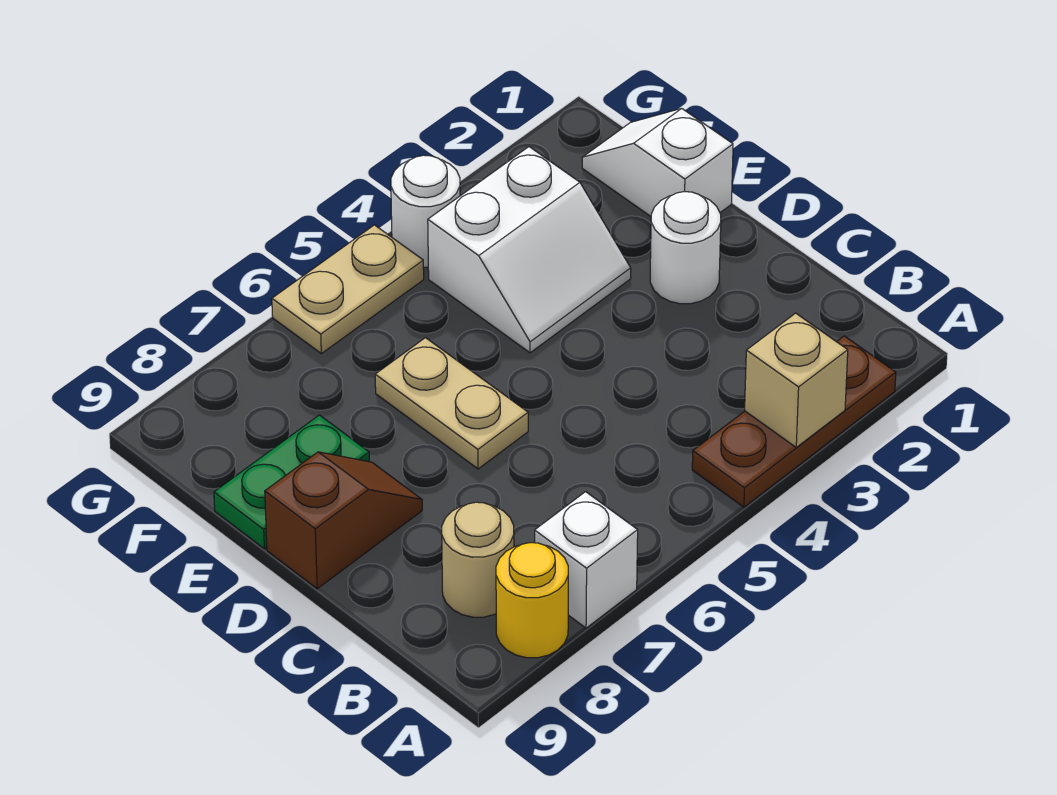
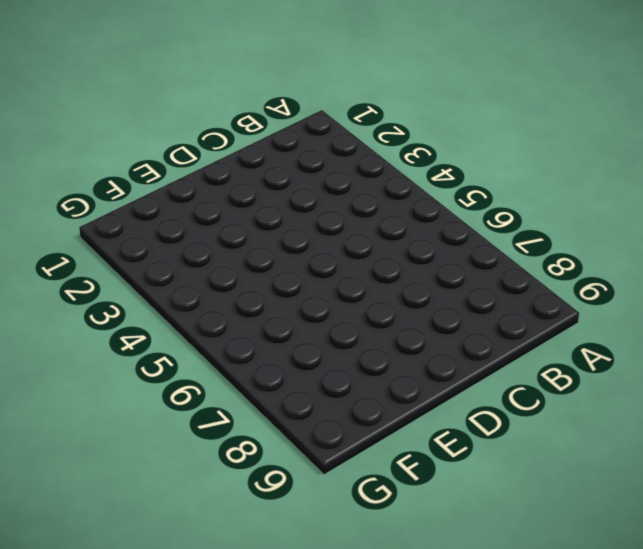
none -> brown plate A2:A4 level 1
none -> white brick A7 level 1
none -> yellow round brick A8 level 1

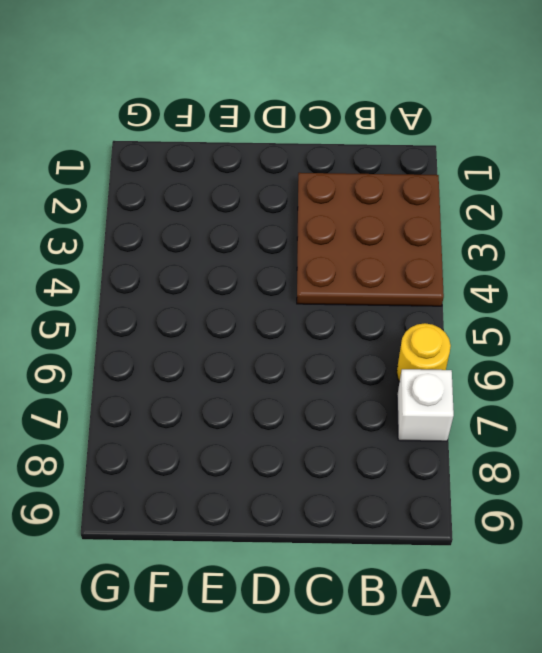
brown plate A2:C4 level 1 -> brown plate A2:A4 level 1
yellow round brick A6 level 1 -> yellow round brick A8 level 1
none -> tan round brick B8 level 1
none -> white round brick D2 level 1
none -> tan plate D6:E6 level 1

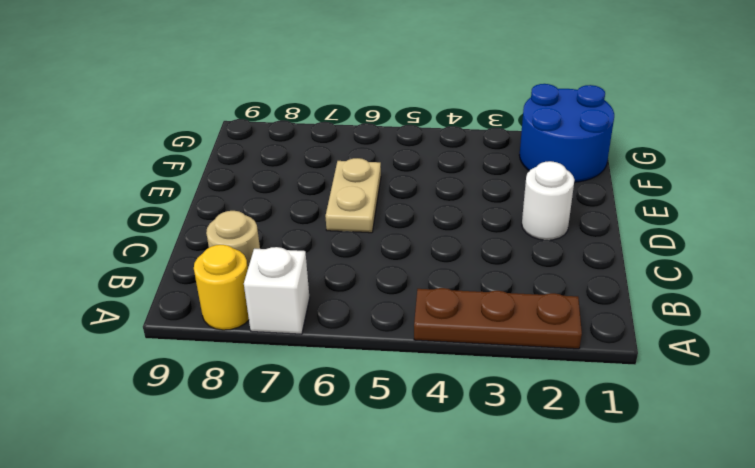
blue round brick F1:G2 level 1 -> white slope E1:F1 level 1 top E
none -> brown slope D8:D9 level 1 top 9
none -> white slope E3:F4 level 1 top F
none -> green plate E8:E9 level 1

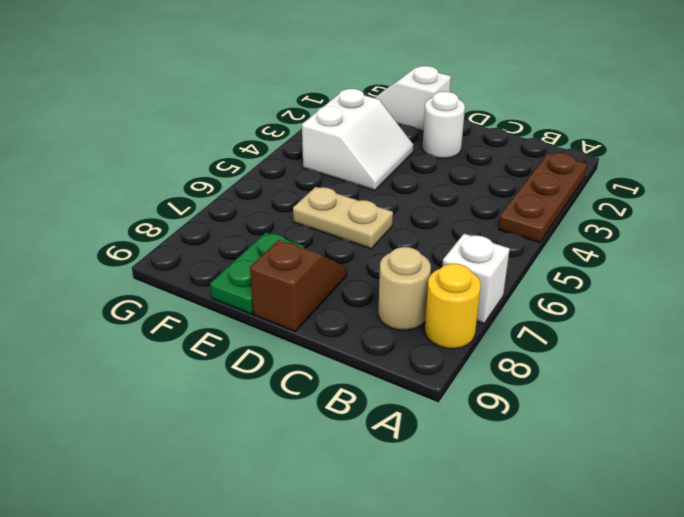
none -> white round brick G4 level 1
none -> tan plate G5:G6 level 1
none -> tan brick A3 level 2

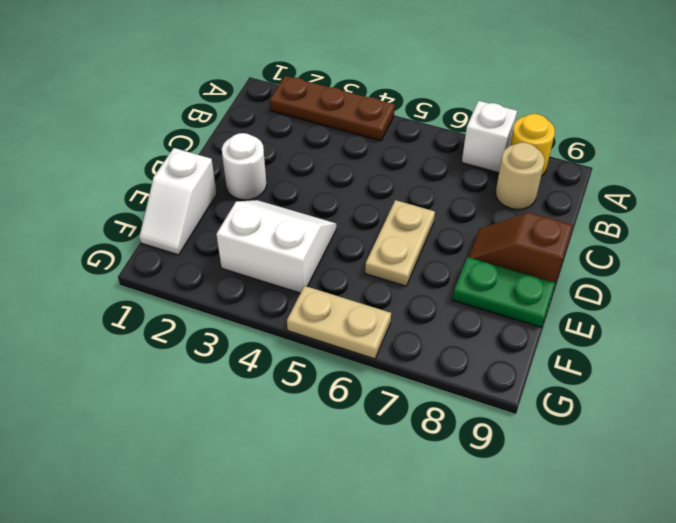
none -> white round brick G4 level 1
none -> tan brick A3 level 2

